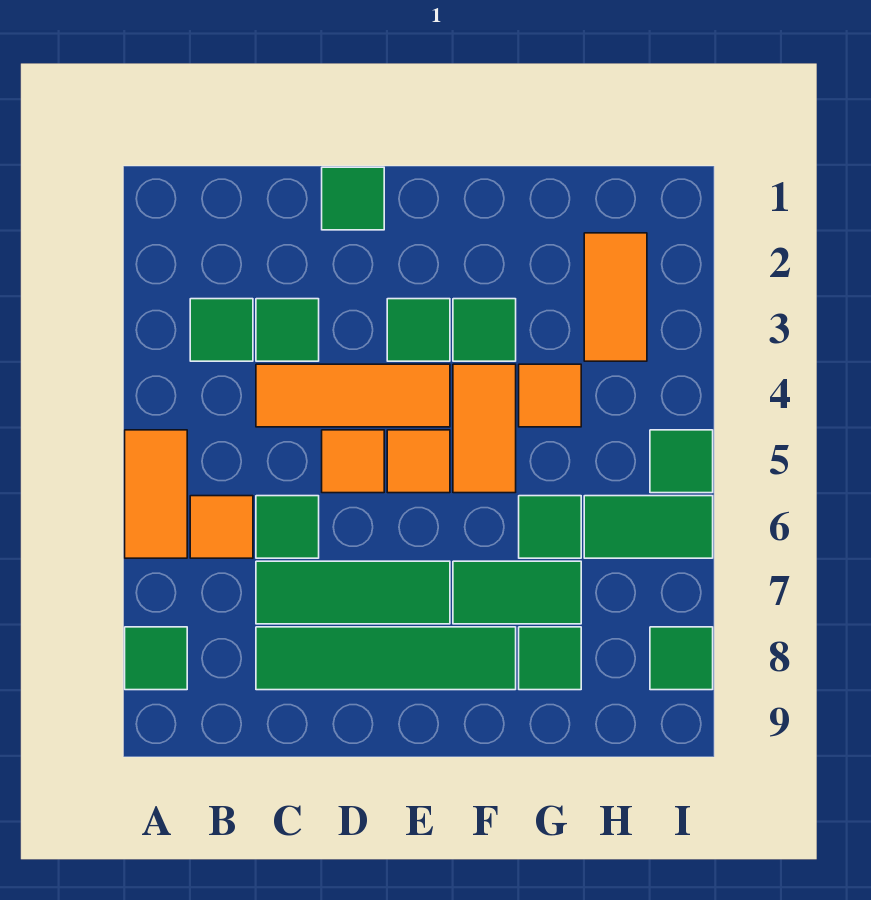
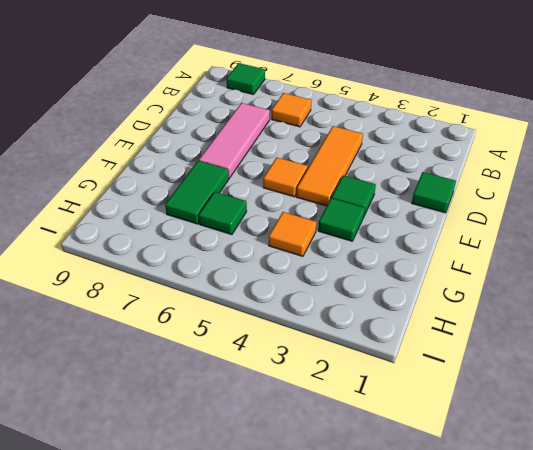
pink tile C7:E7 level 1 -> green tile C7:E7 level 1
none -> orange tile A5:A6 level 1
none -> green tile B3 level 1
none -> green tile C3 level 1

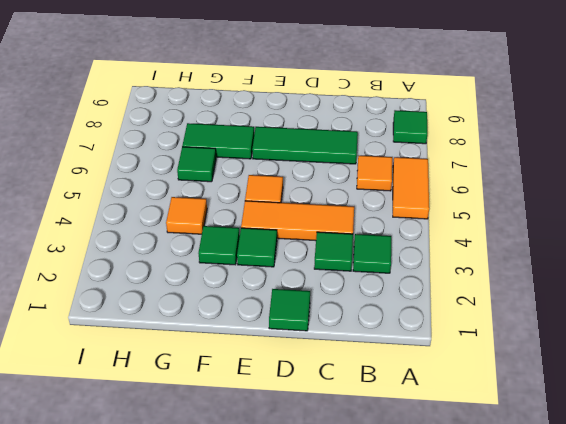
none -> green tile C6 level 1
none -> green tile C8:F8 level 1
none -> orange tile D5 level 1

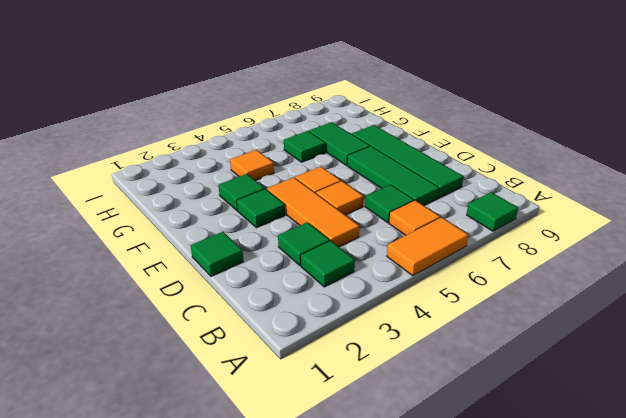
none -> orange tile F4:F5 level 1
none -> green tile G8 level 1
none -> orange tile H2:H3 level 1

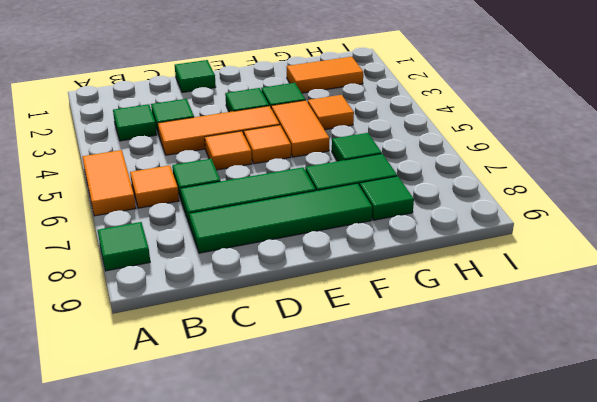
orange tile G2:H2 level 1 -> orange tile H2:H3 level 1
none -> green tile H6:I6 level 1
none -> green tile I5 level 1
none -> green tile I8 level 1

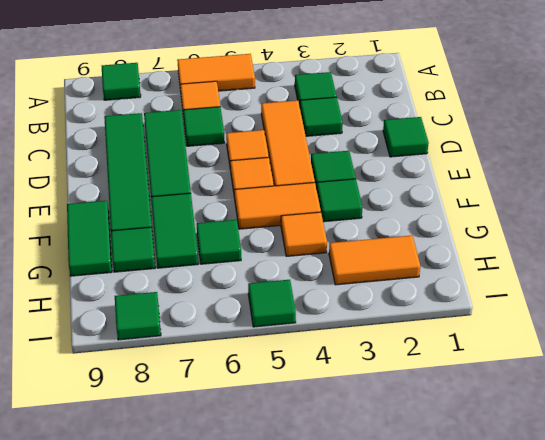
green tile F9:G9 level 1 -> green tile H6:I6 level 1

